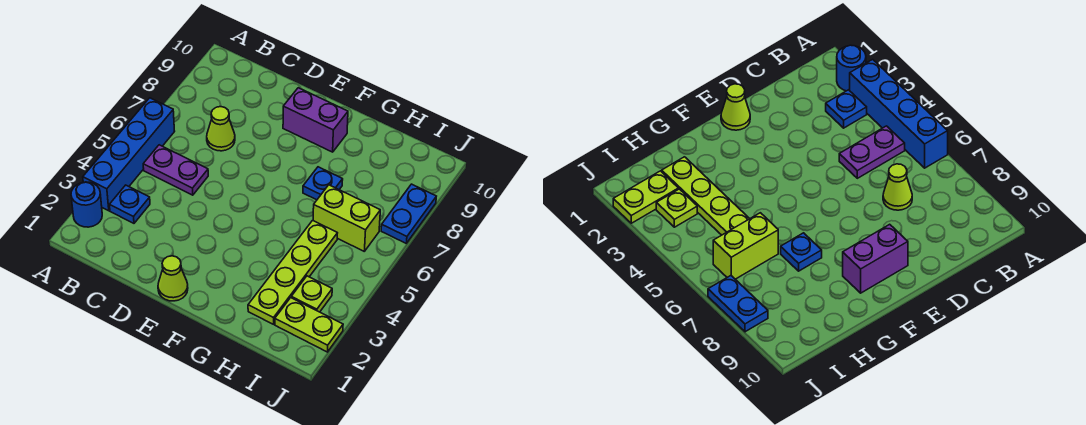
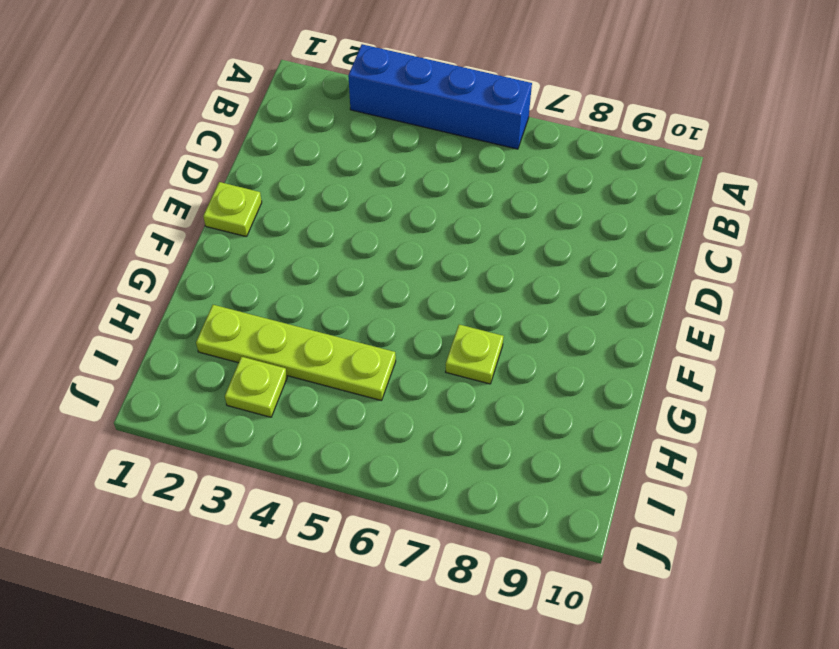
lime plate E1 level 1 -> lime cone E1 level 1
lime plate G7 level 1 -> blue plate G7 level 1
none -> blue round brick A2 level 1
none -> blue plate B3 level 1
none -> purple plate B5:C5 level 1

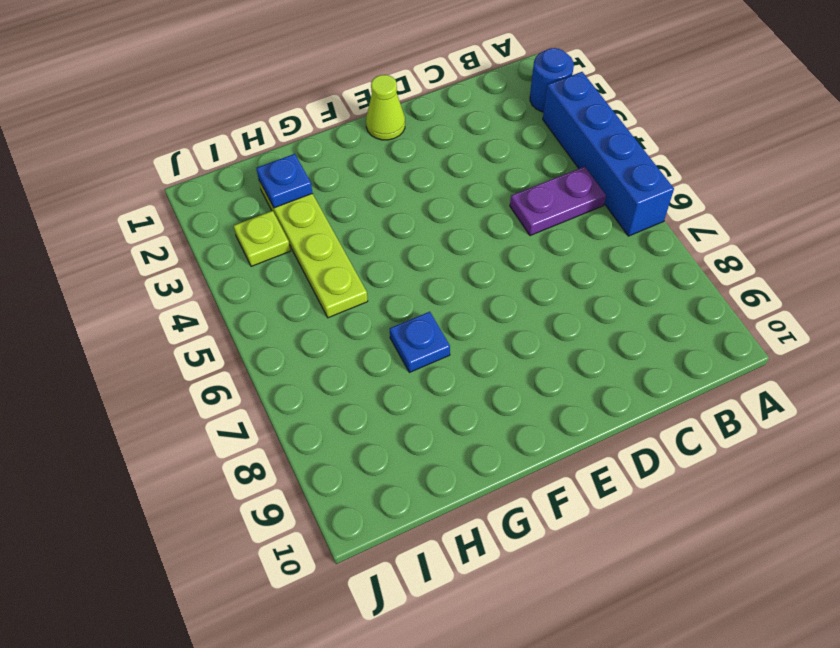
blue plate H2 level 2 -> blue plate B3 level 1
none -> lime cone C7 level 1
none -> purple brick E9:F9 level 1
none -> lime brick H6:I6 level 1

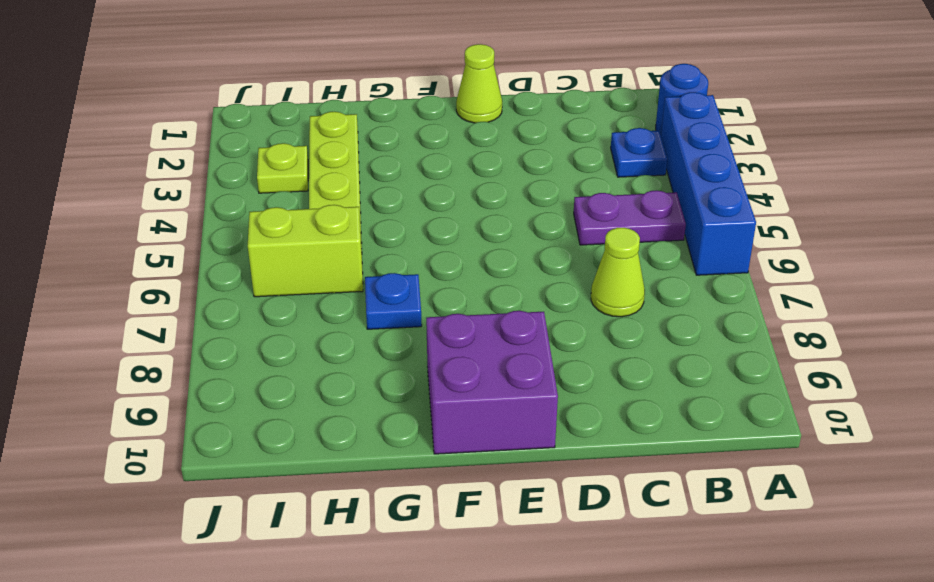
purple brick E9:F10 level 1 -> purple brick E9:F9 level 1
none -> lime plate I2:J2 level 1
none -> blue plate J7:J8 level 1

